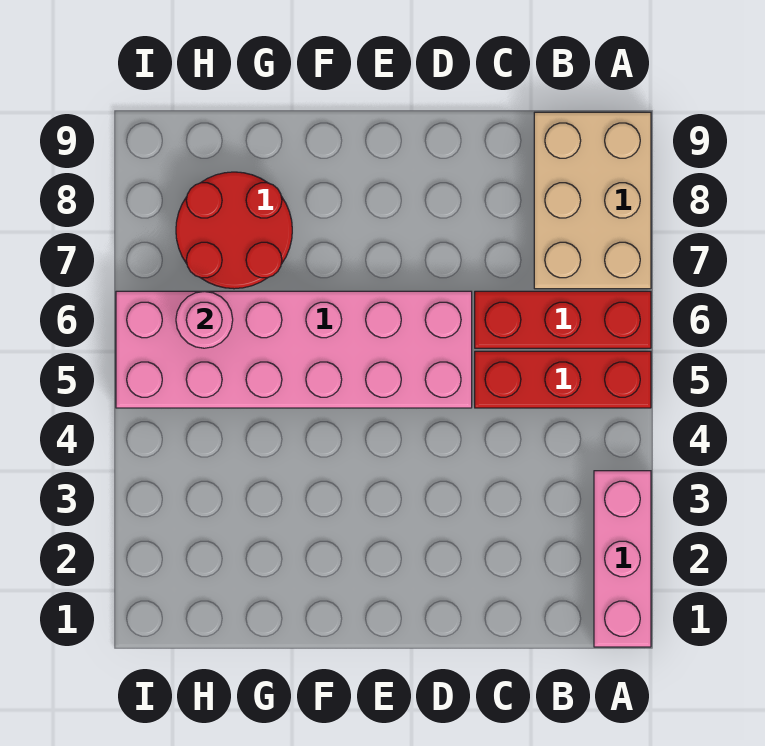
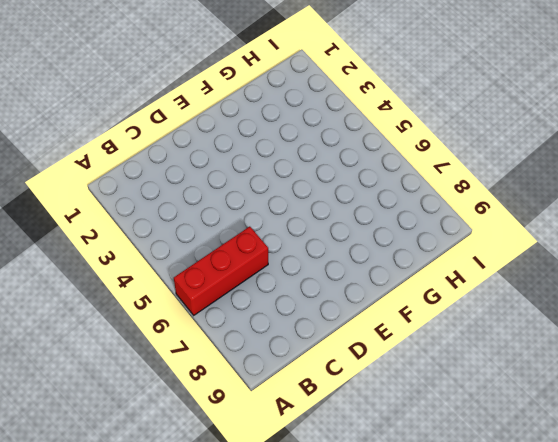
none -> pink brick A1:A3 level 1
none -> red brick A5:C5 level 1

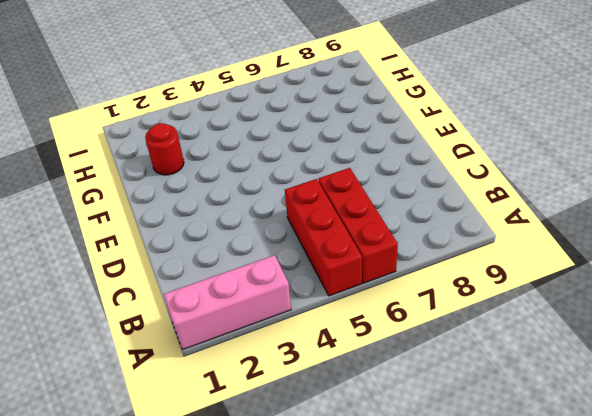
red round brick G2 level 1 -> none
none -> tan brick A7:B9 level 1
none -> pink brick D5:I6 level 1

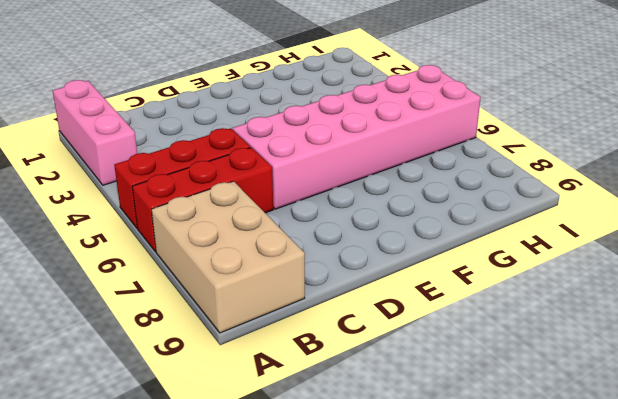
none -> red round brick G7:H8 level 1
none -> pink round brick H6 level 2

